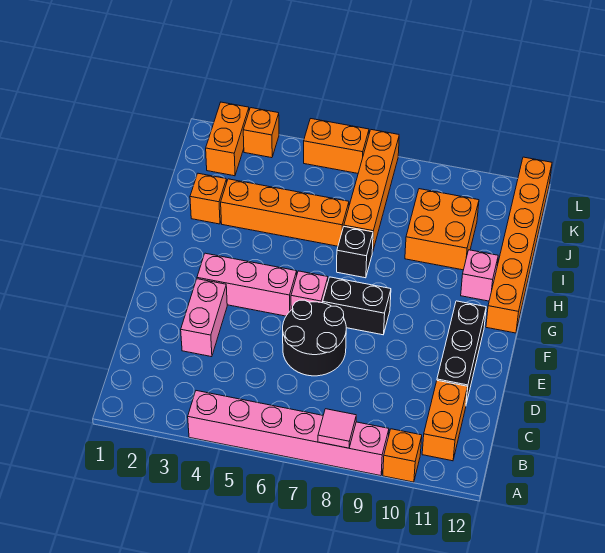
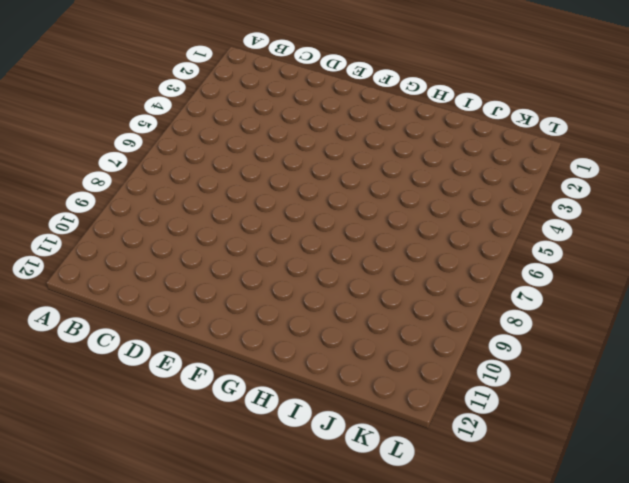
none -> pink brick A4:A9 level 1
none -> orange brick A10 level 1
none -> orange brick B11:C11 level 1

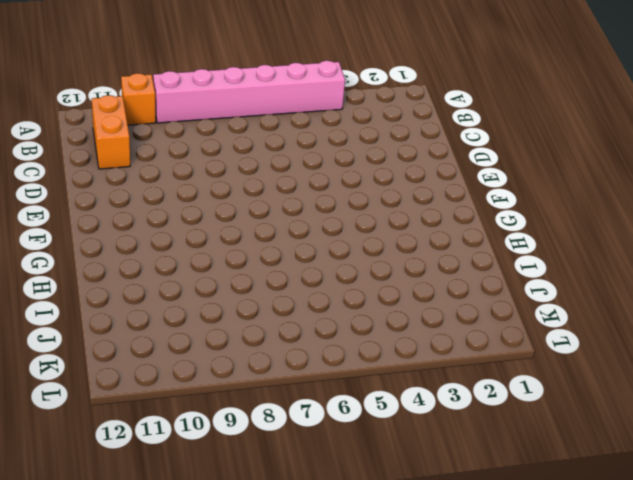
none -> pink brick D3:E3 level 1
none -> black round brick D6:E7 level 1
none -> black brick D11:F11 level 1

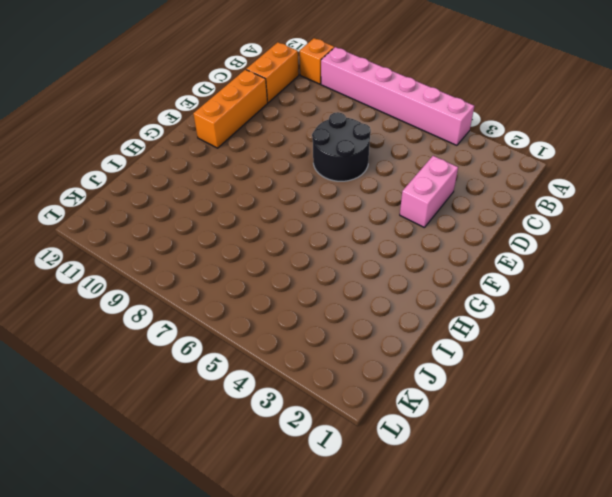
orange brick D11:F11 level 1 -> black brick D11:F11 level 1
none -> pink brick F3:F5 level 1
none -> pink brick F6 level 1
none -> black brick F7:F8 level 1

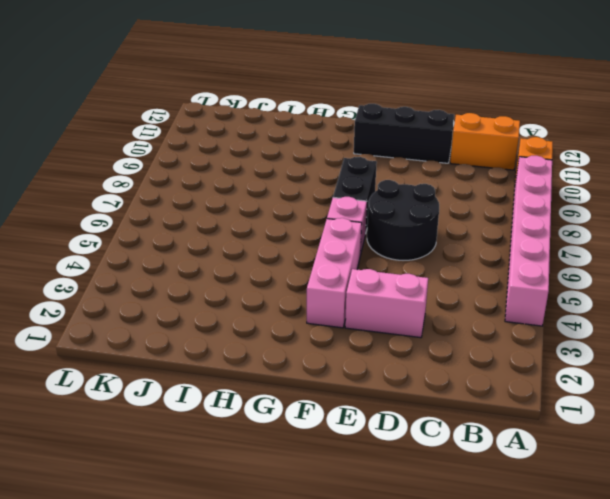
none -> orange brick G12:L12 level 1
none -> black brick H7 level 1
none -> pink brick H11 level 1

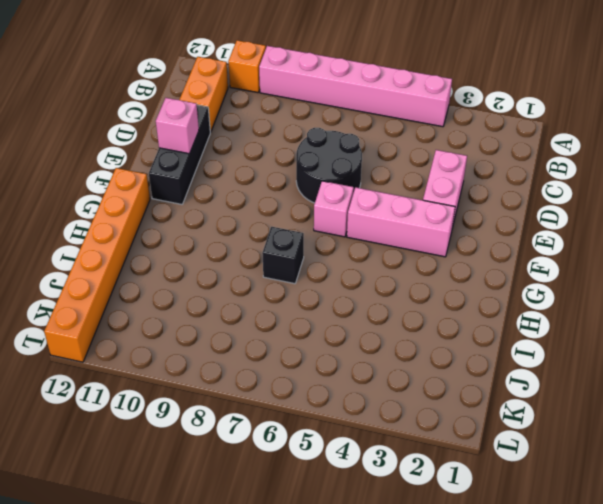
pink brick E11 level 2 -> pink brick H11 level 1
none -> black brick F7:F8 level 1
none -> orange brick I2 level 1
none -> orange brick I3:I6 level 1

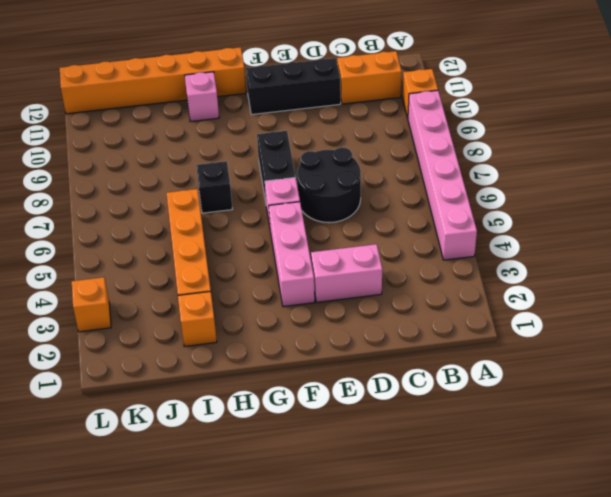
none -> orange brick I7:L7 level 1
none -> orange brick I9:J10 level 1
none -> orange brick K2:L2 level 1

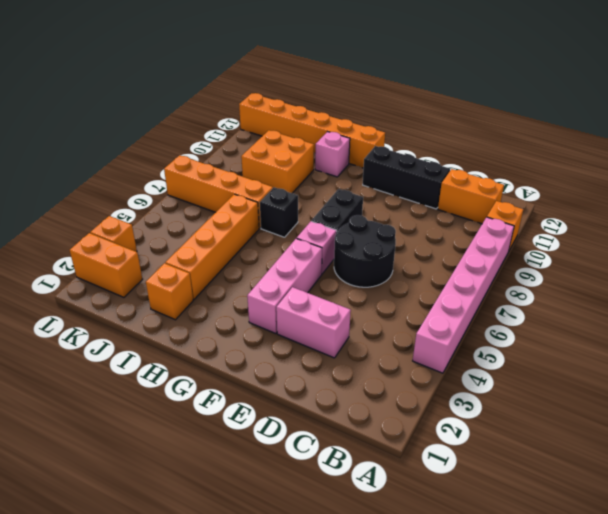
none -> orange brick L5:L6 level 1
none -> pink tile A8 level 2

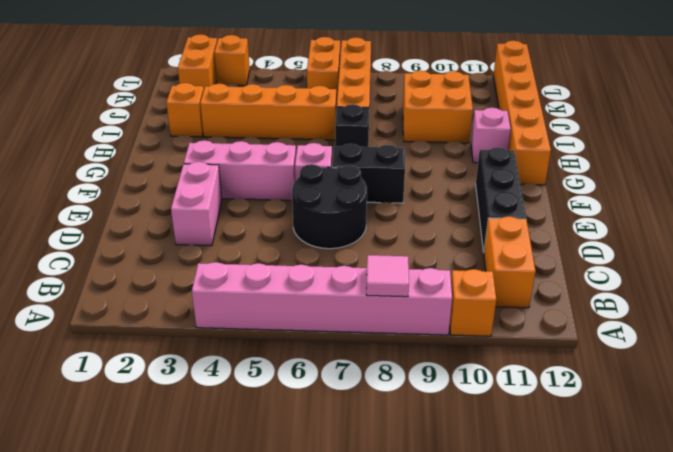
orange brick K6:L6 level 1 -> orange brick L5:L6 level 1

